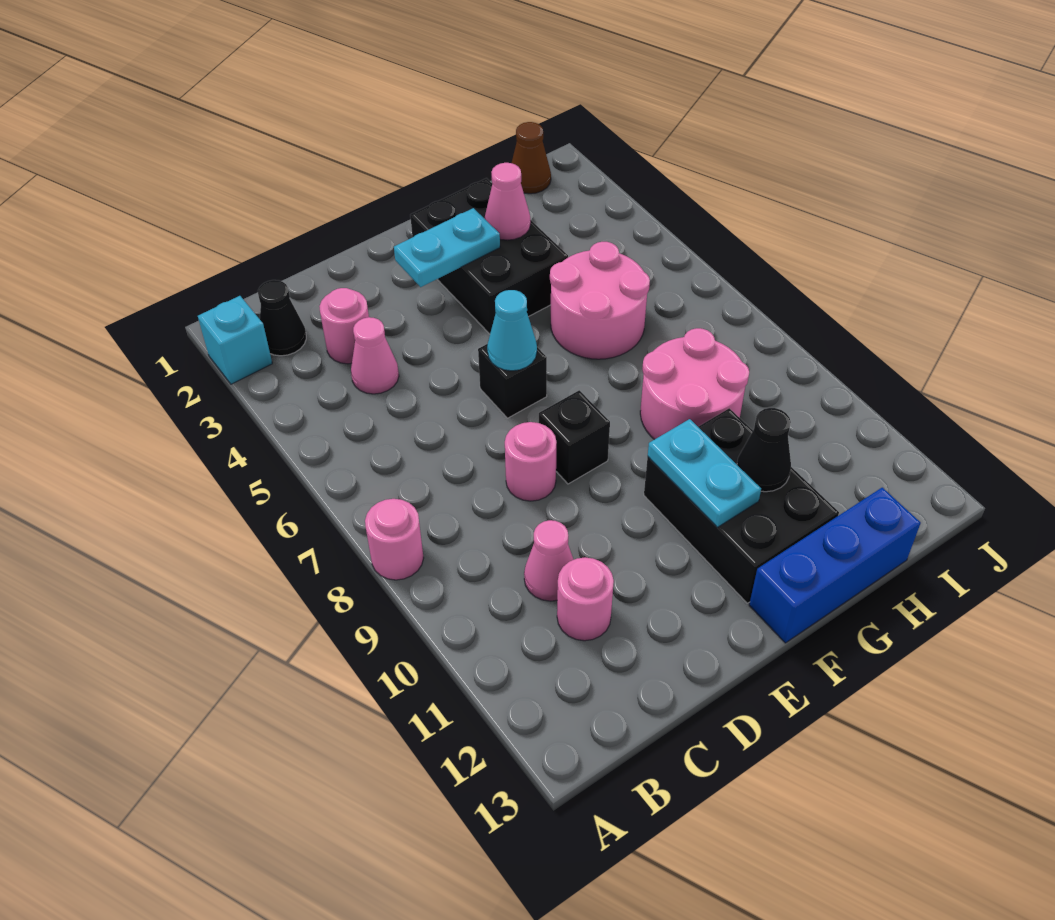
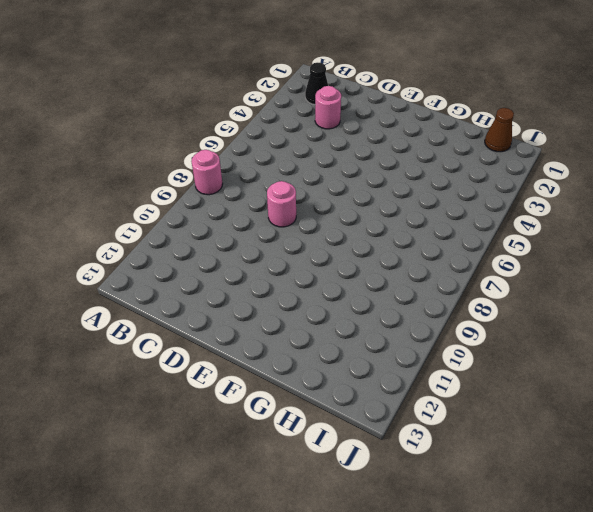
none -> cyan brick A2 level 1
none -> pink cone C4 level 1
none -> pink cone C10 level 1

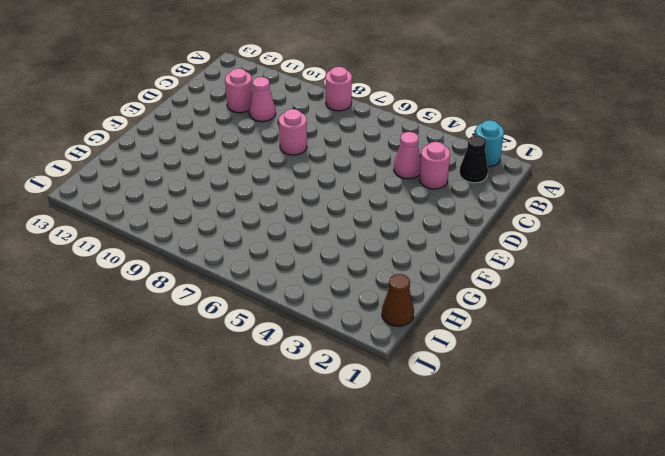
cyan round brick A2 level 1 -> cyan brick A2 level 1
none -> black brick E6 level 1
none -> black brick E8 level 1
none -> black brick F2:G4 level 1

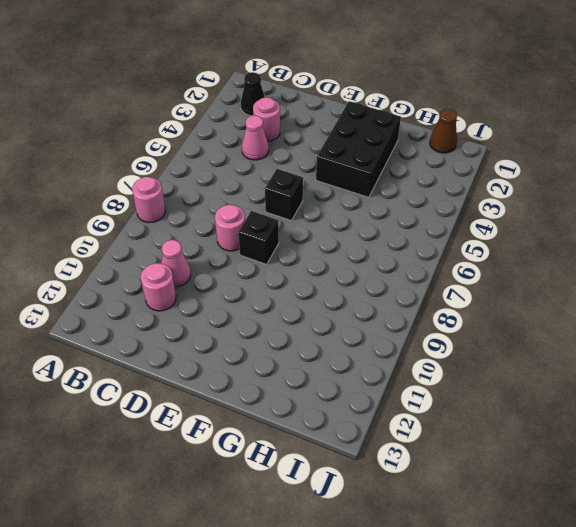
none -> cyan brick A2 level 1
none -> black brick F10:G12 level 1
none -> blue brick F13:H13 level 1

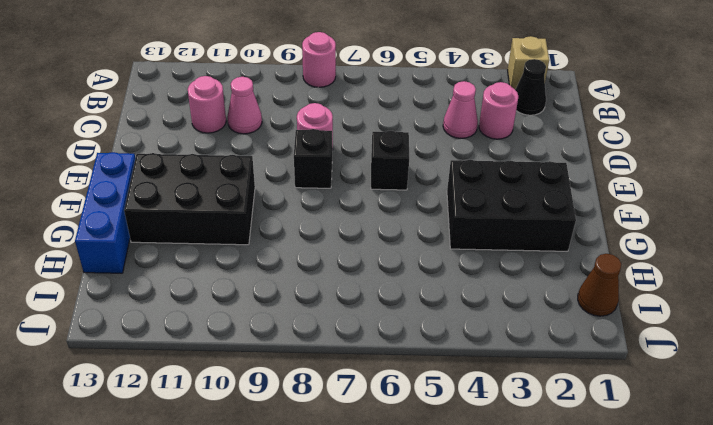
tan brick A2 level 1 -> cyan brick A2 level 1
none -> pink round brick G5:H6 level 1
none -> pink round brick G8:H9 level 1
none -> cyan plate E3:F3 level 2

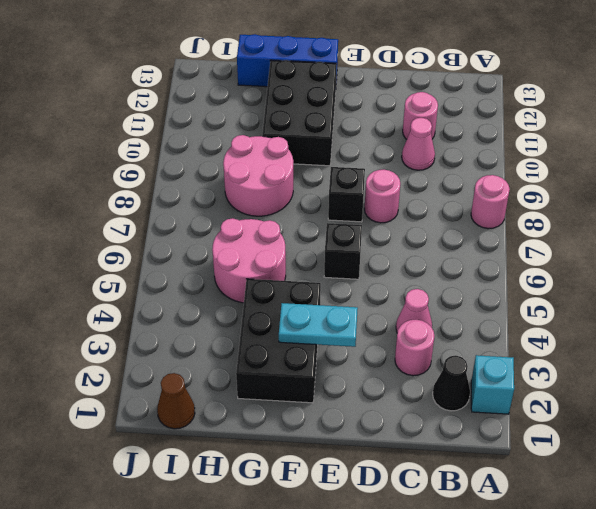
none -> cyan cone E6 level 2
none -> cyan plate F10:F11 level 2
none -> pink cone G3 level 2

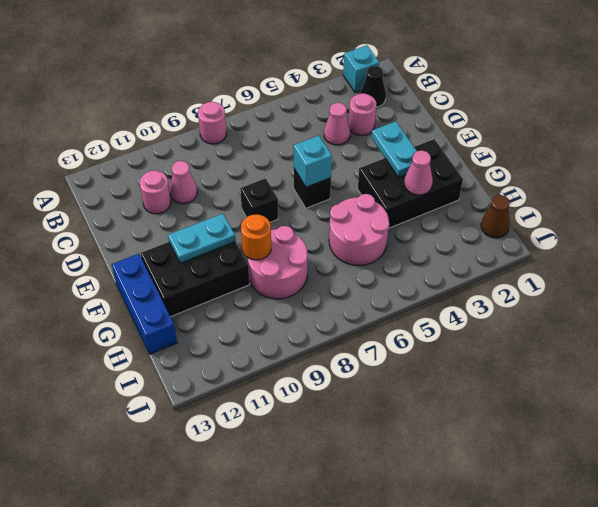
cyan brick E6 level 2 -> cyan cone E6 level 2
orange round brick G9 level 2 -> none
none -> pink round brick D8 level 1
none -> black cone G11 level 2

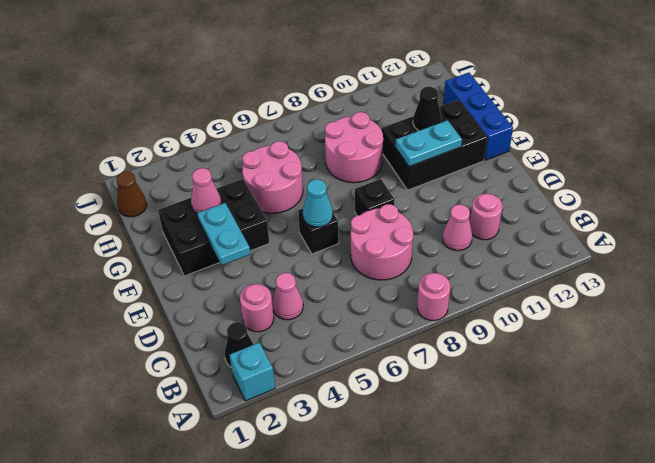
pink round brick C7:D8 level 1 -> pink round brick D8 level 1

